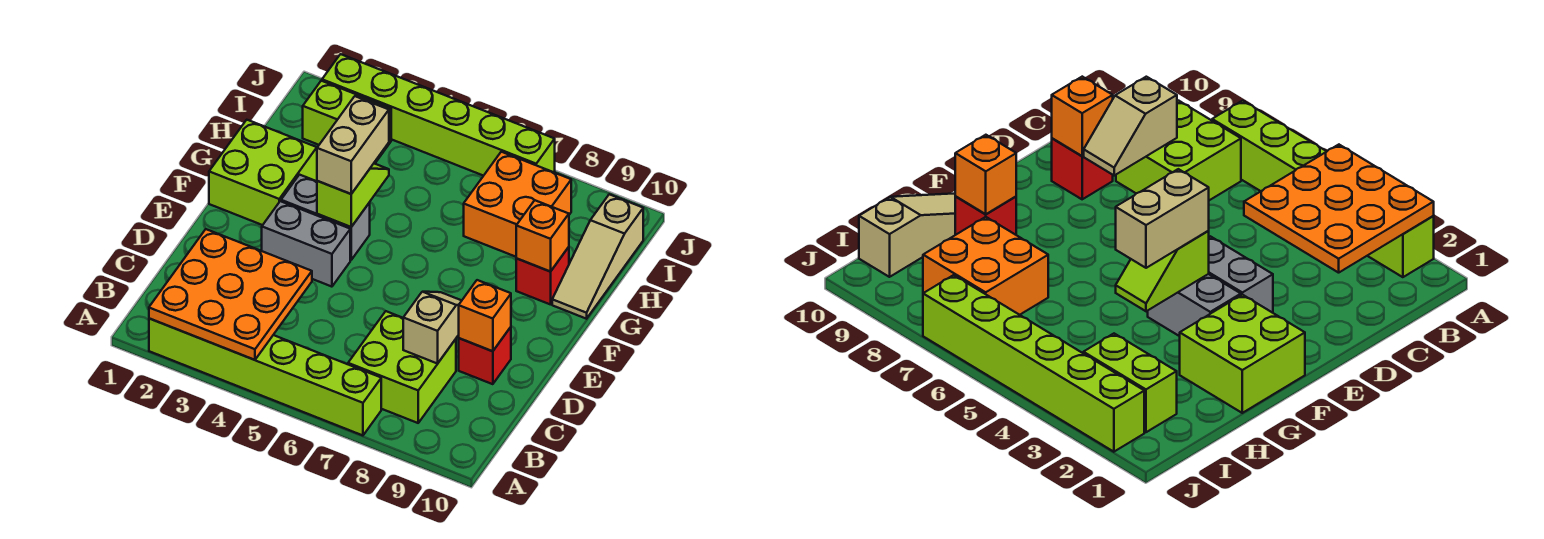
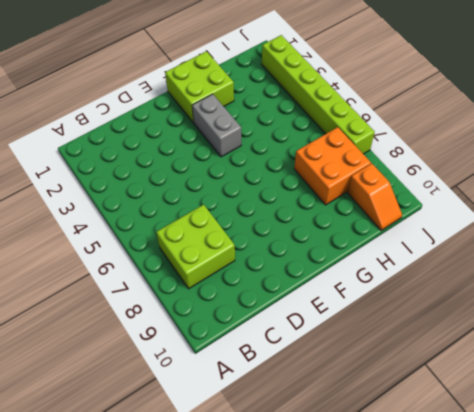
orange slope I9:I10 level 1 top 9 -> tan slope G10:I10 level 1 top I
none -> lime brick A2:A7 level 1
none -> red brick D9 level 1
none -> grey brick E3:E4 level 1

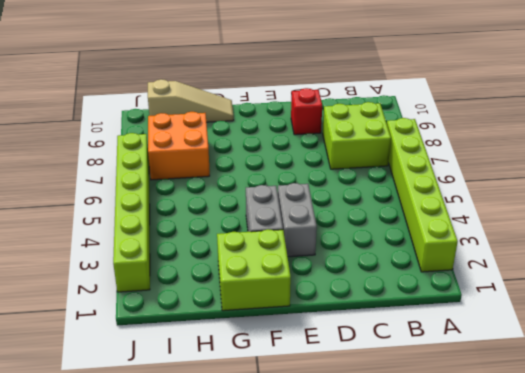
none -> red brick G9 level 1
none -> lime brick I2:I3 level 1
none -> orange plate A2:C4 level 2

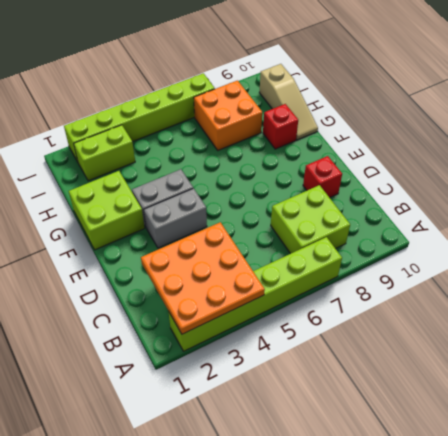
none -> tan slope C8:D8 level 2 top C
none -> orange brick D9 level 2
none -> lime slope F4:G4 level 2 top F

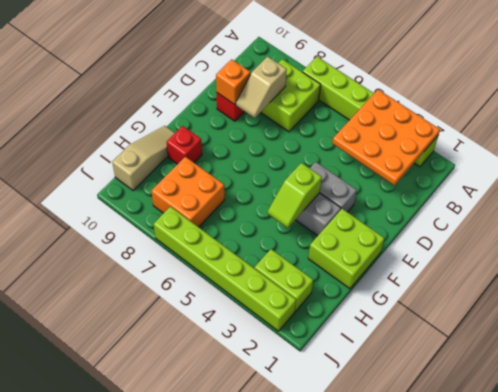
none -> orange brick G9 level 2
none -> tan brick F4:G4 level 3

